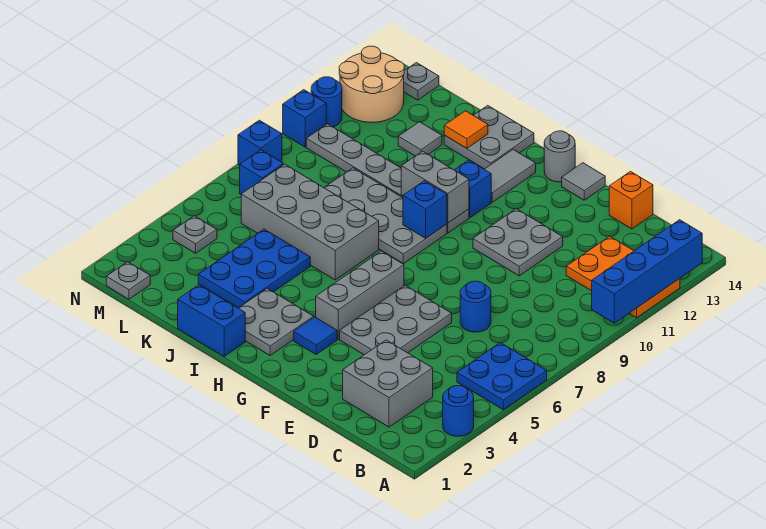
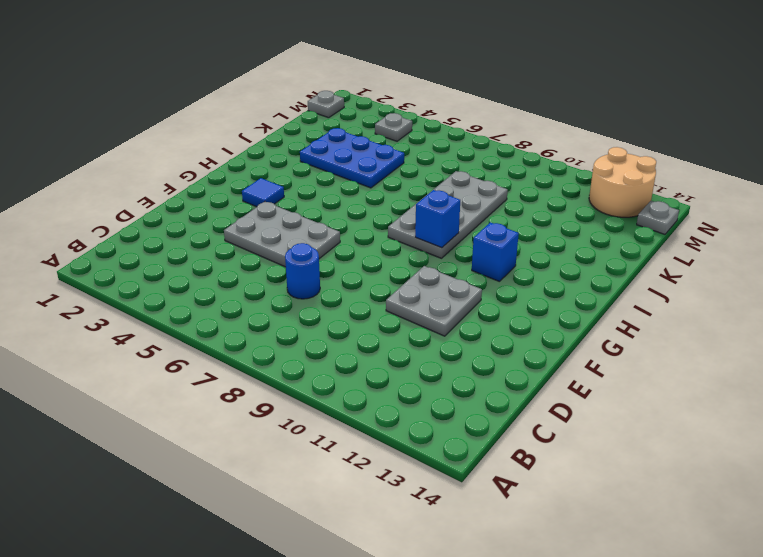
none -> blue round brick A3 level 1
none -> blue plate A5:B6 level 1
none -> orange plate A11:C12 level 1
none -> grey brick C2:D3 level 1

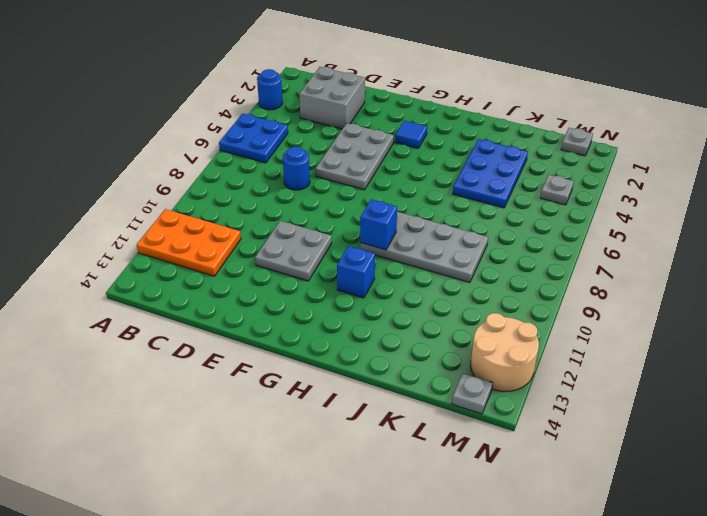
none -> orange brick D14 level 1
none -> grey tile F14 level 1
none -> grey brick G4:G6 level 1
none -> grey round brick G14 level 1

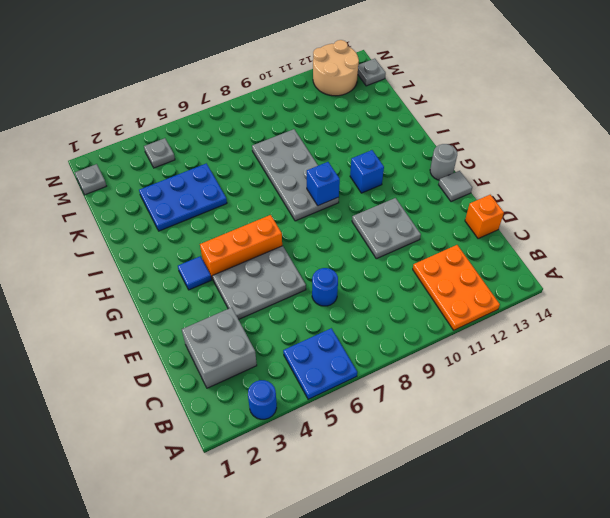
orange brick G4:G6 level 1 -> grey brick G4:G6 level 1
none -> grey plate H2:I3 level 1
none -> grey plate H10:M10 level 1
none -> grey tile H12:H13 level 1
none -> blue brick I1:J1 level 1

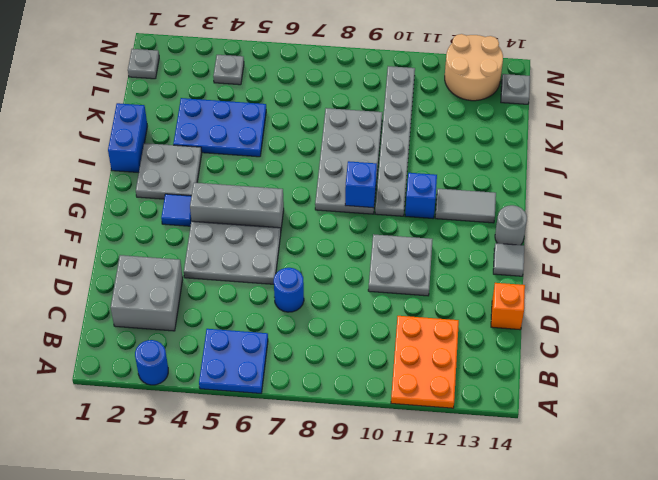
none -> grey brick I6:L7 level 1
none -> grey plate I13:J14 level 1
none -> grey tile K12 level 1
none -> blue brick M7 level 1

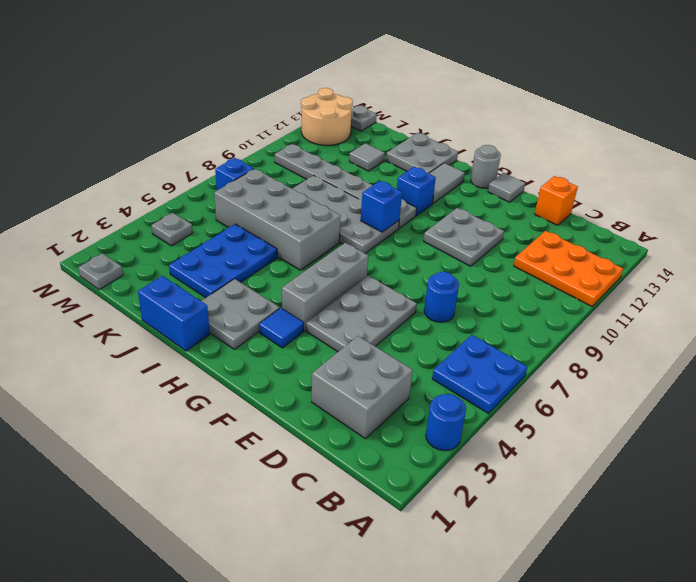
none -> blue brick N8 level 1
none -> blue brick N10 level 1
none -> blue round brick N11 level 1
none -> blue brick A10:A13 level 2

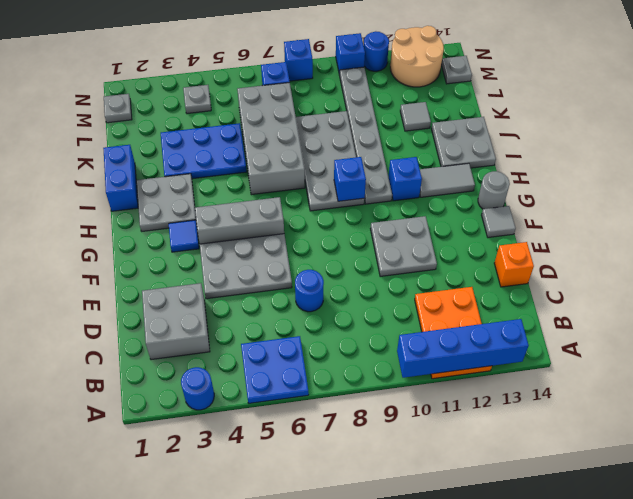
none -> grey brick H10:I10 level 2
none -> orange tile J13 level 2

